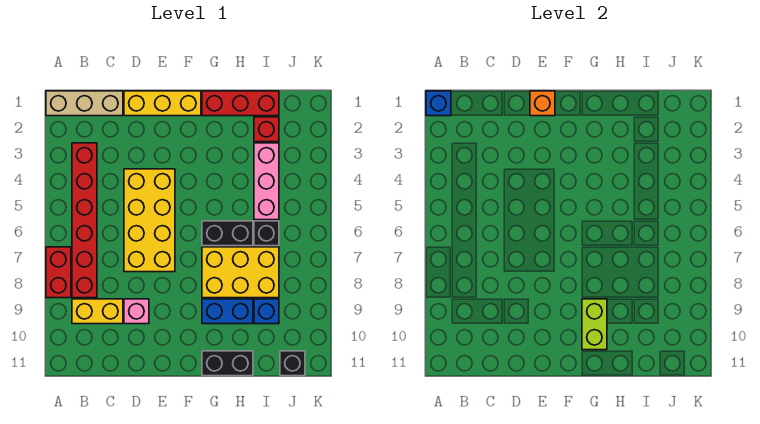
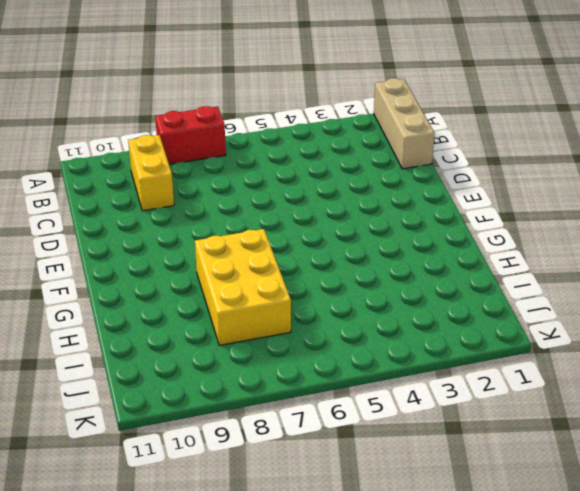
none -> red brick B3:B8 level 1
none -> yellow brick D1:F1 level 1
none -> yellow brick D4:E7 level 1

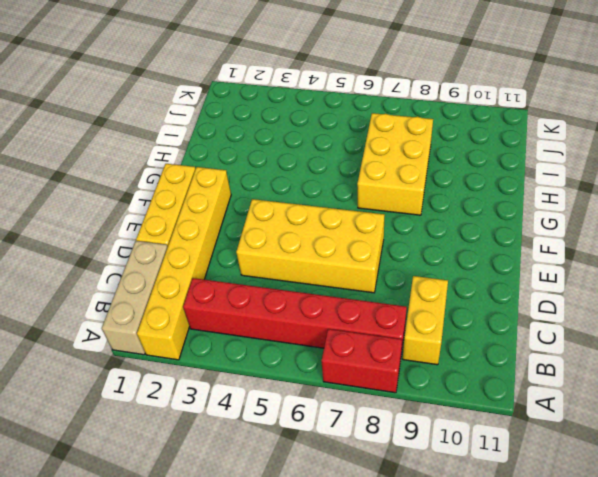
yellow brick A2:F2 level 1 -> none
none -> pink brick D9 level 1
none -> red brick G1:I1 level 1
none -> black brick G6:H6 level 1

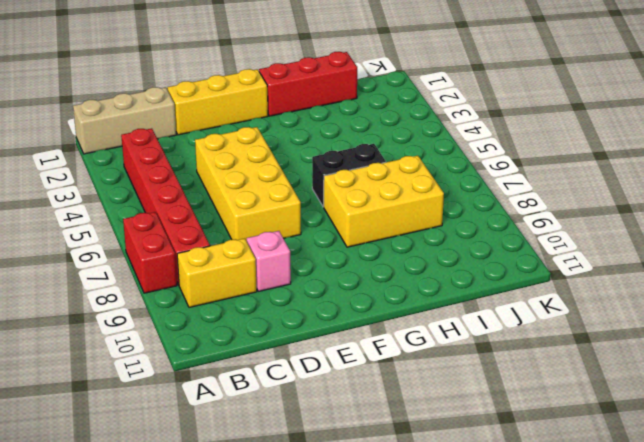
none -> blue brick G9:H9 level 1
none -> black brick G11:H11 level 1
none -> red brick I2 level 1

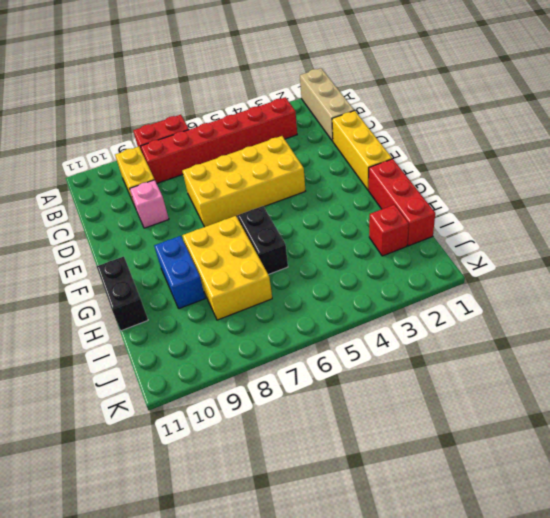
none -> pink brick I3:I5 level 1
none -> black brick I6 level 1
none -> blue brick I9 level 1

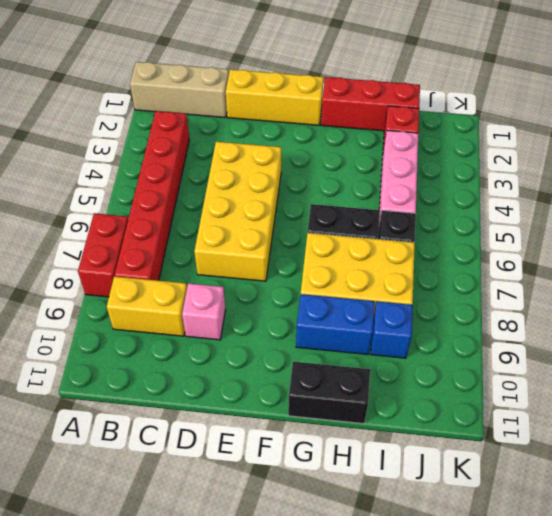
none -> black brick J11 level 1
none -> blue brick A1 level 2
none -> orange brick E1 level 2

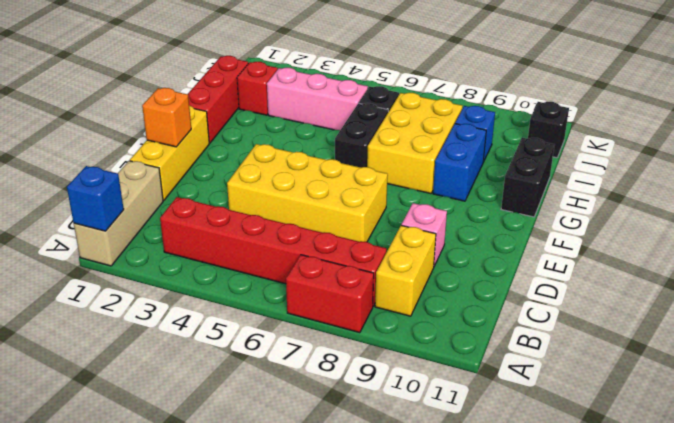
none -> lime brick G9:G10 level 2

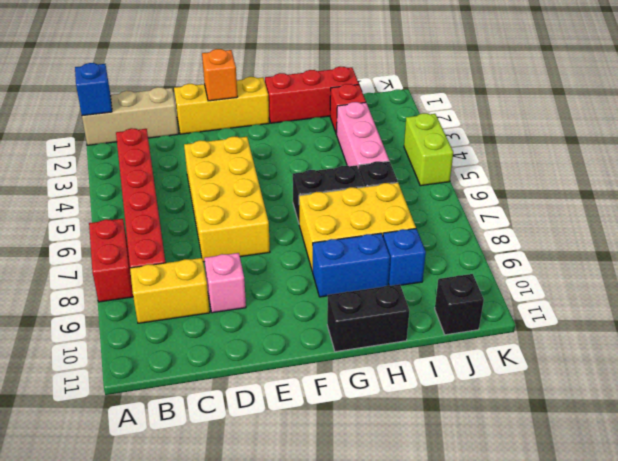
lime brick K4:K5 level 1 -> lime brick G9:G10 level 2

